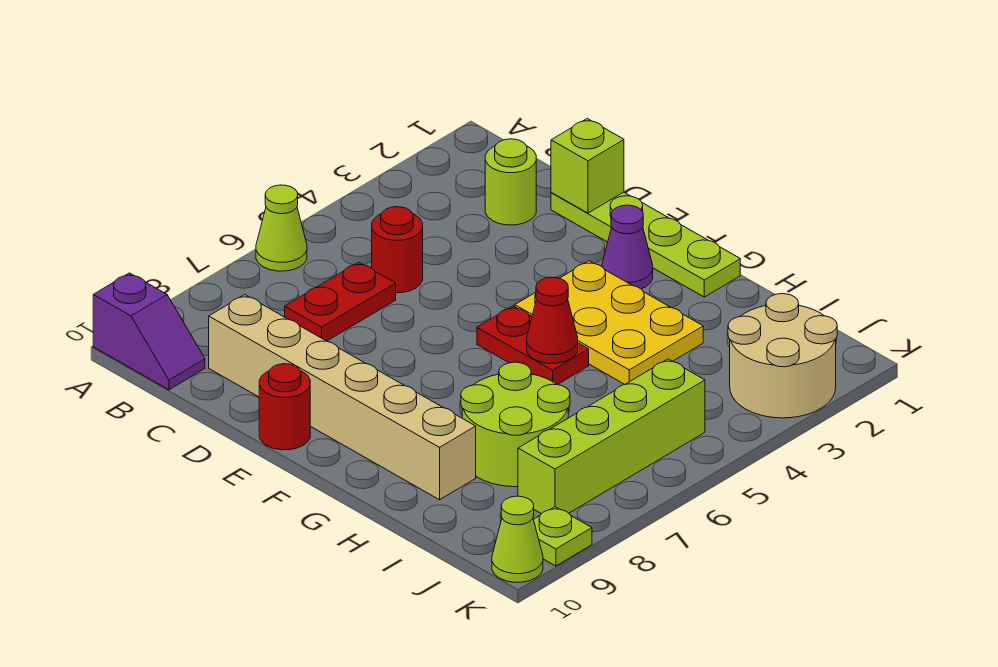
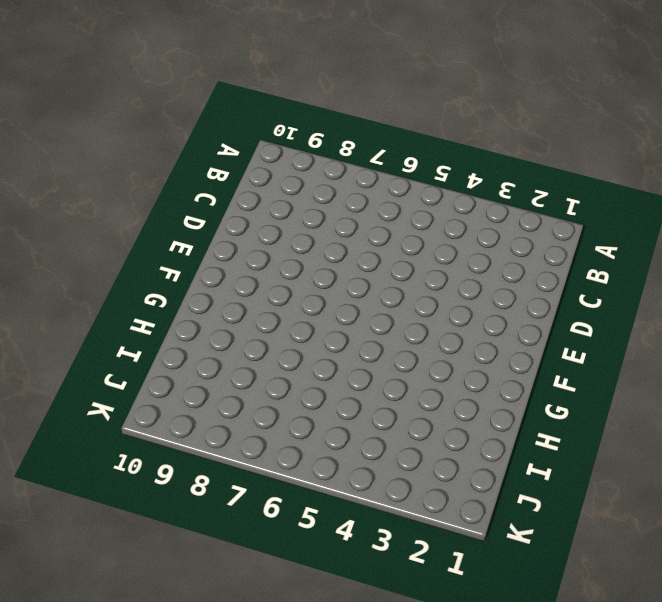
none -> lime cone A6 level 1
none -> purple slope A10:B10 level 1 top A
none -> lime round brick C2 level 1

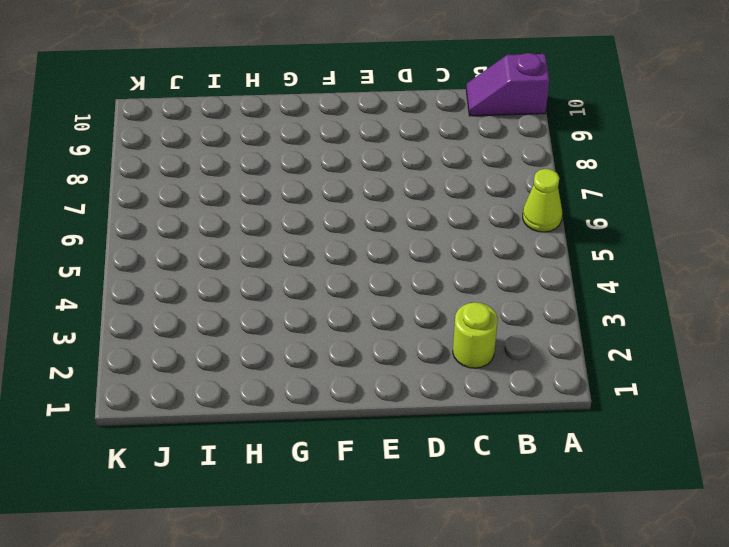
none -> red round brick C5 level 1
none -> red plate C6:C7 level 1
none -> tan brick C9:H9 level 1

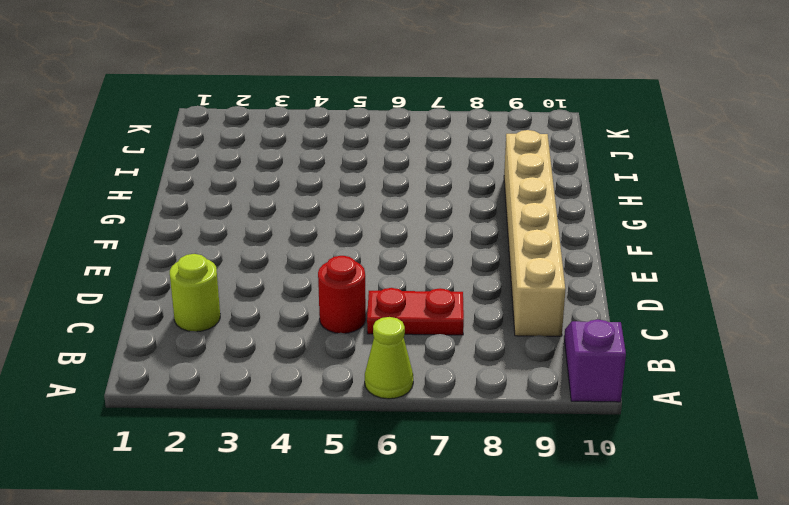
none -> lime plate D1:G1 level 1
none -> red round brick E10 level 1
none -> purple cone F2 level 1

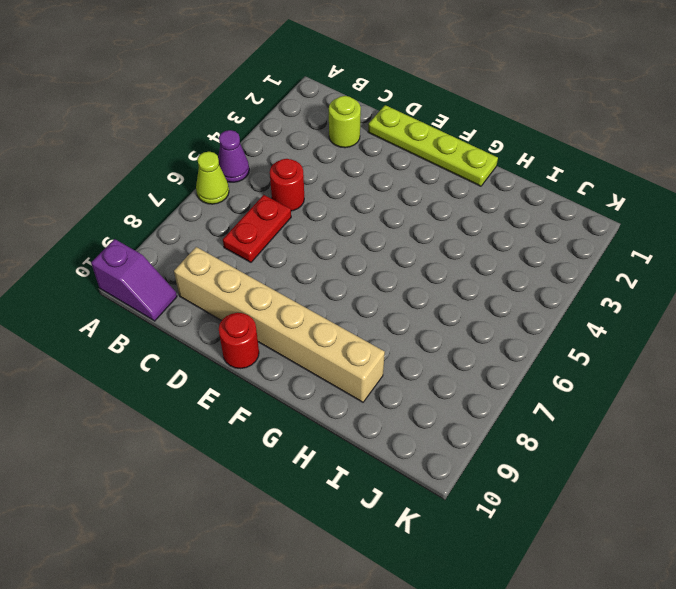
purple cone A5 level 1 -> purple cone F2 level 1
none -> yellow plate F3:H4 level 1
none -> red plate F5:G5 level 1
none -> lime round brick H7:I8 level 1

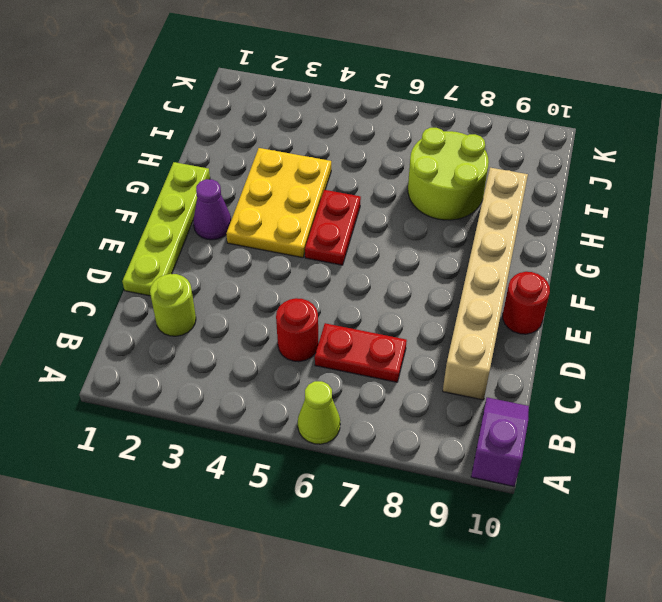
none -> tan round brick J2:K3 level 1
none -> lime brick J5:J8 level 1
none -> lime plate K9 level 1

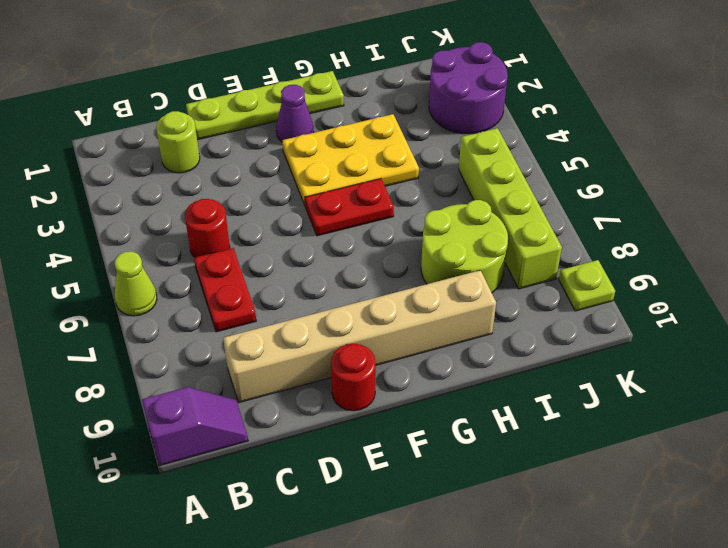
purple round brick J2:K3 level 1 -> tan round brick J2:K3 level 1
none -> lime cone K10 level 1
none -> lime brick D1 level 2
none -> red cone G5 level 2

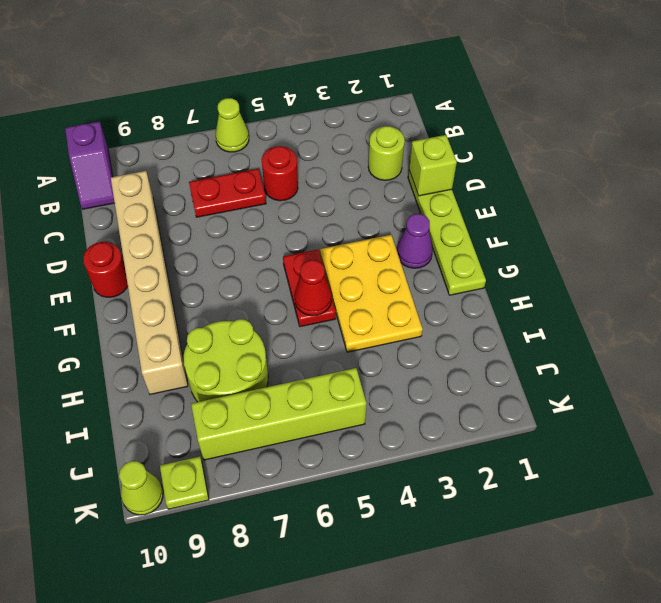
none -> tan round brick J2:K3 level 1

